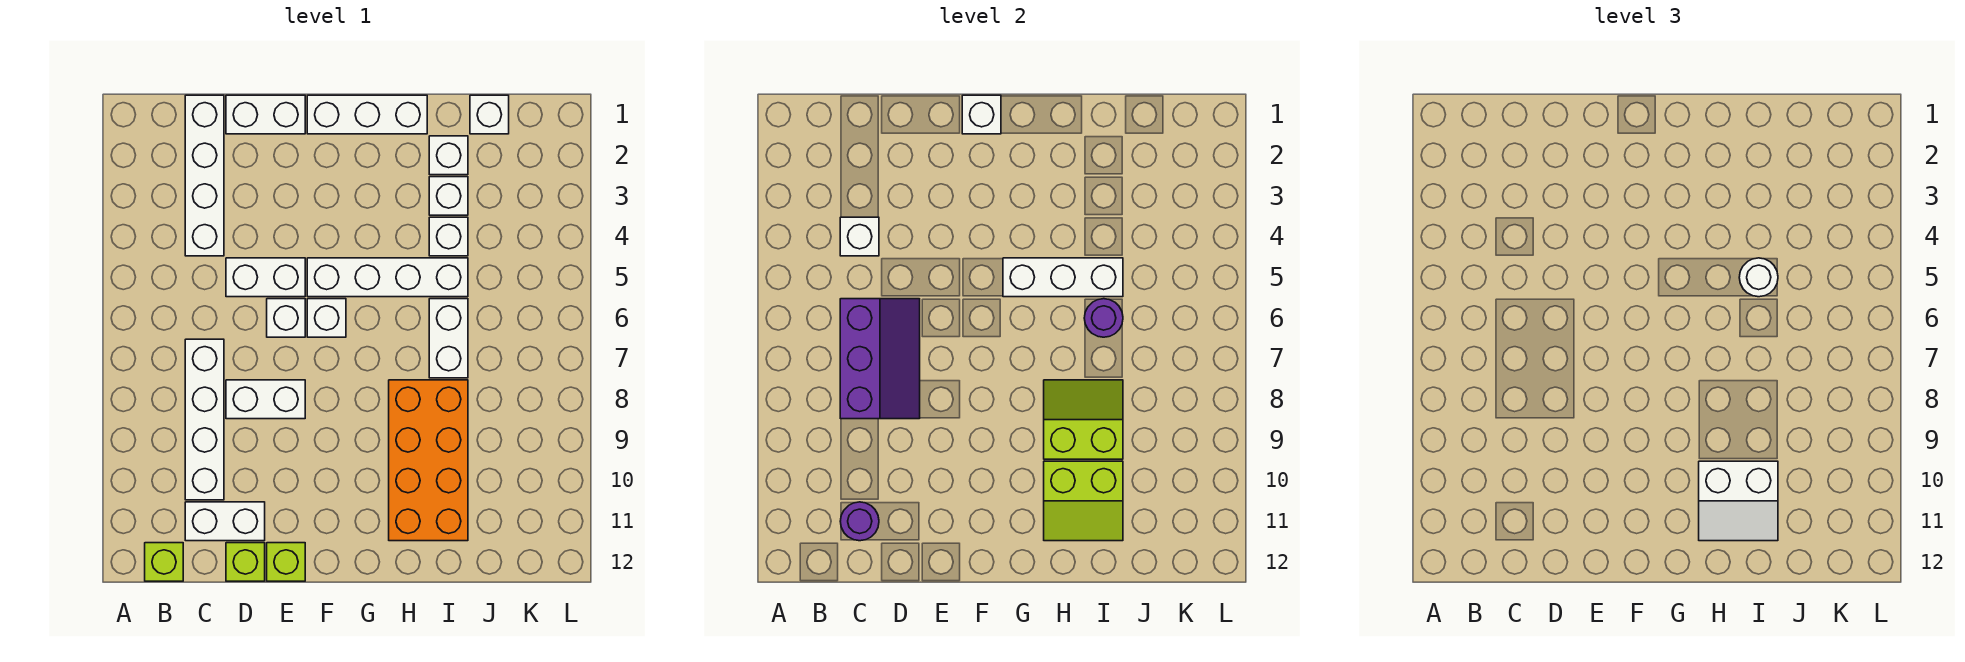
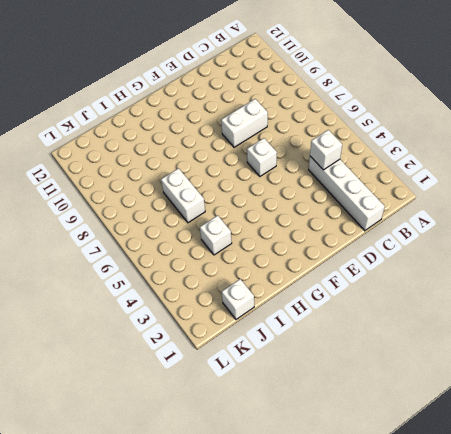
none -> lime brick B12 level 1
none -> white brick C7:C10 level 1
none -> white brick C11:D11 level 1

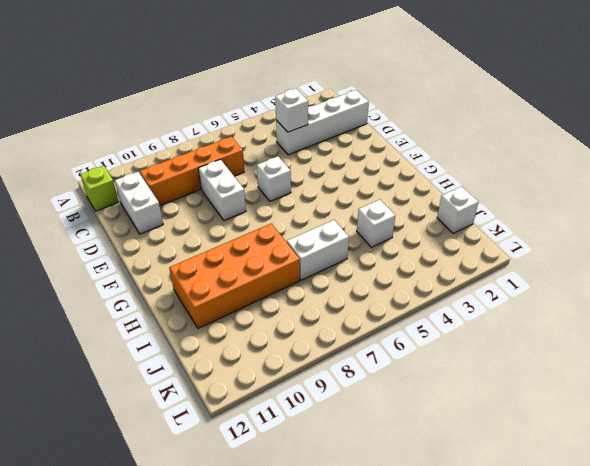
orange brick C7:C10 level 1 -> white brick C7:C10 level 1
none -> white brick D1:E1 level 1
none -> white brick D5:E5 level 1
none -> lime brick D12 level 1

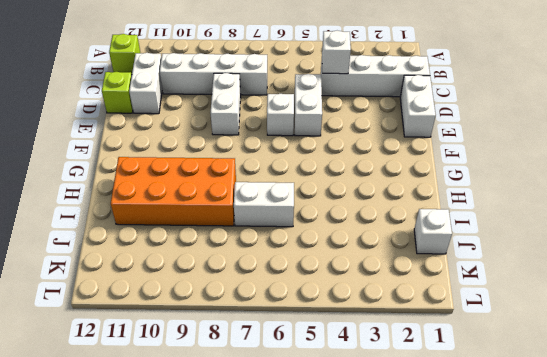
none -> lime brick E12 level 1
none -> white brick F1:H1 level 1
none -> white brick F5:I5 level 1

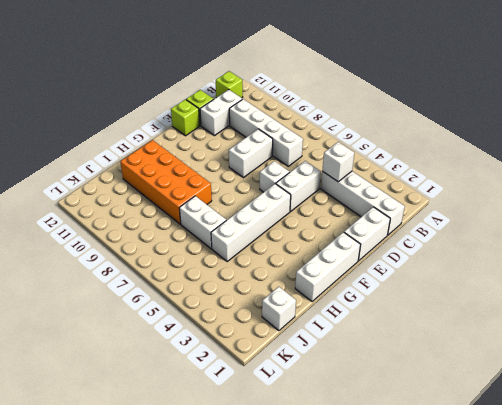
none -> white brick F6 level 1
none -> white brick I2 level 1
none -> white brick I3 level 1

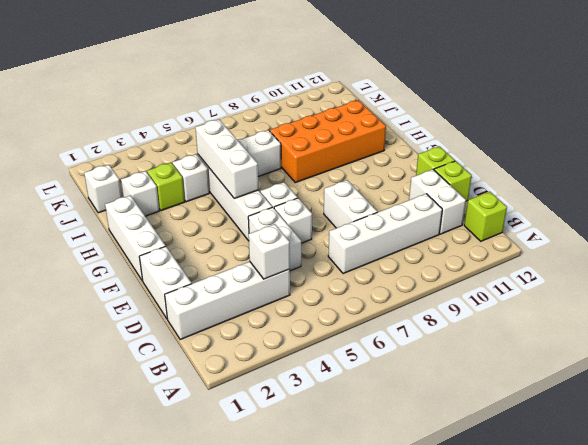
lime brick I3 level 1 -> white brick I3 level 1
none -> purple slope C6:D8 level 2 top C
none -> purple round brick C11 level 2
none -> white brick F1 level 2

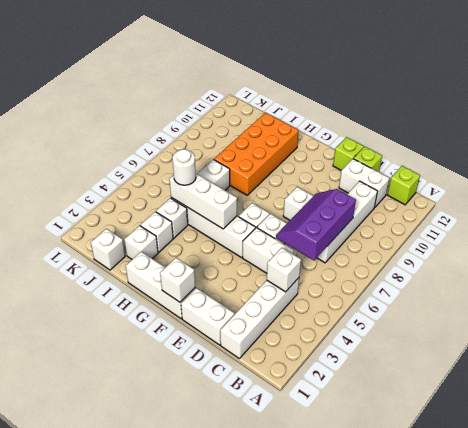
none -> purple round brick C11 level 2
none -> lime slope H8:I9 level 2 top 9
none -> lime slope H10:I11 level 2 top 10

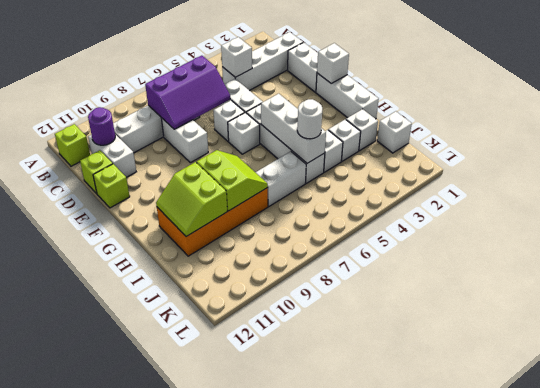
none -> purple round brick I6 level 2
none -> white slope H10:I11 level 3 top 10

